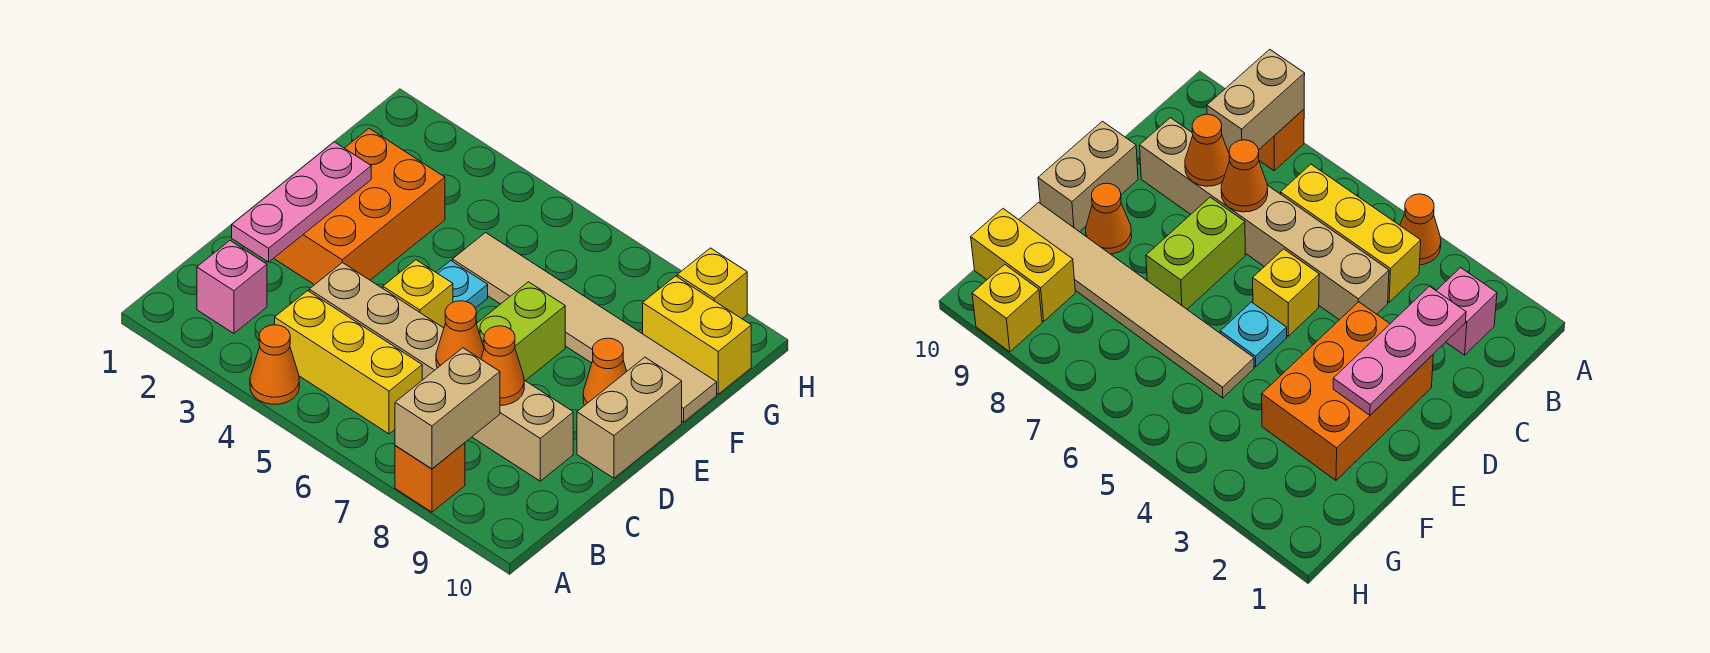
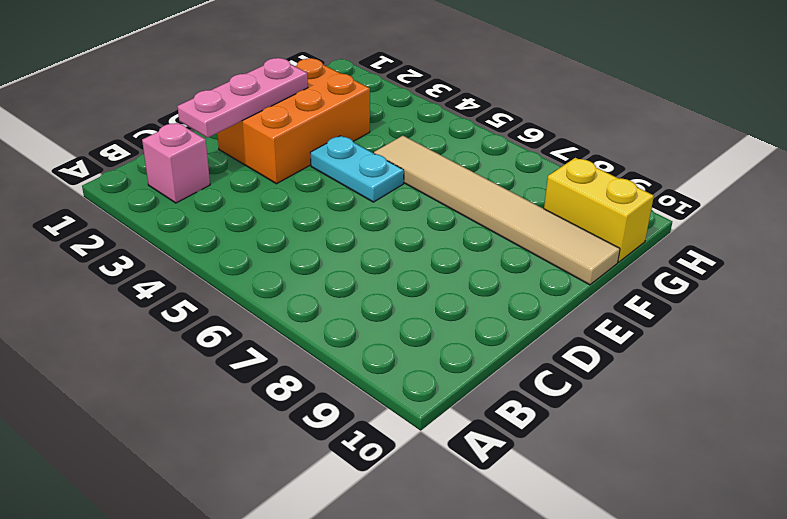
cyan plate E4:E5 level 1 -> cyan plate E5 level 1
none -> orange cone A4 level 1
none -> orange brick A8 level 1
none -> yellow brick B4:B6 level 1

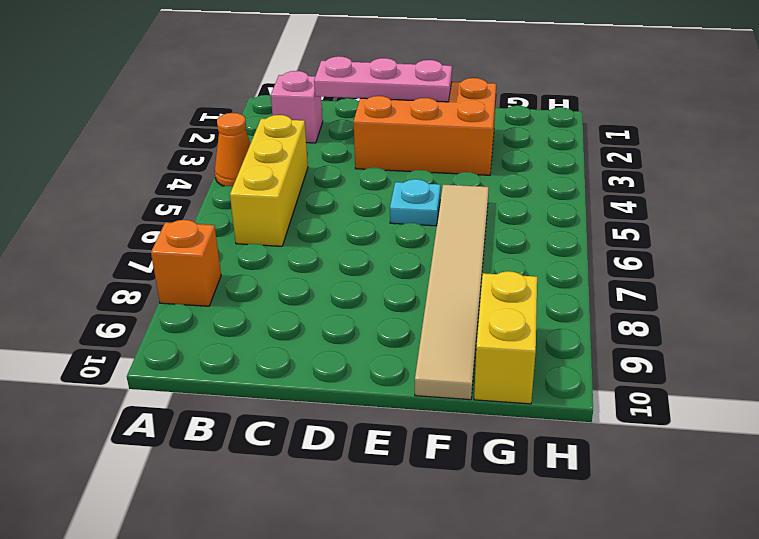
none -> tan brick C4:C9 level 1
none -> yellow brick D5 level 1
none -> lime brick D7:E7 level 1

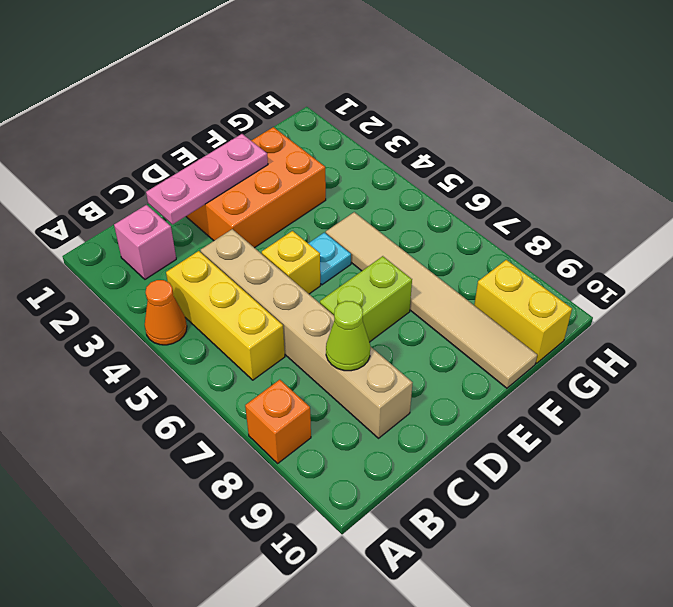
lime cone C8 level 2 -> orange cone C8 level 2
none -> tan brick D10:E10 level 1
none -> orange cone E9 level 1
none -> yellow brick H9 level 1

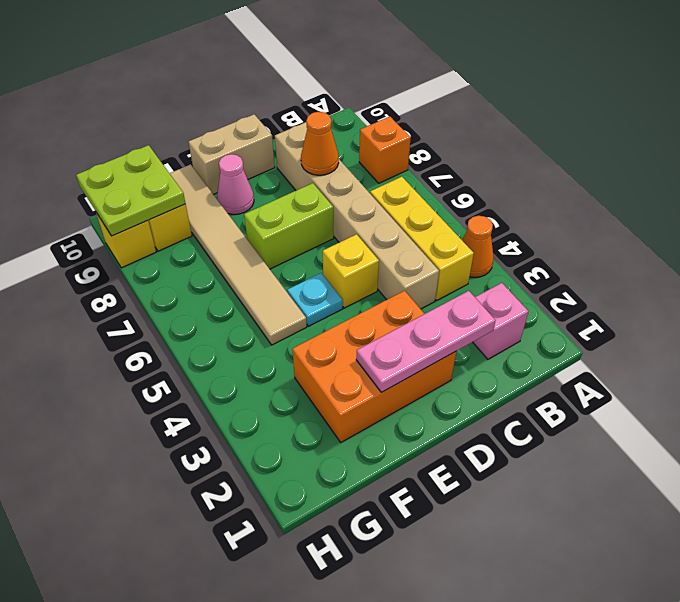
pink cone E9 level 1 -> orange cone E9 level 1
lime plate G9:H10 level 2 -> none
none -> tan brick A8:B8 level 2
none -> orange cone C7 level 2

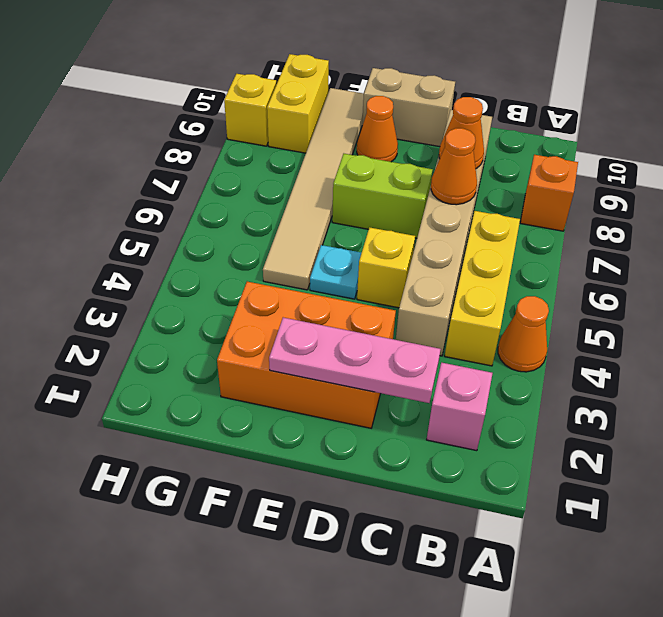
none -> tan brick A8:B8 level 2

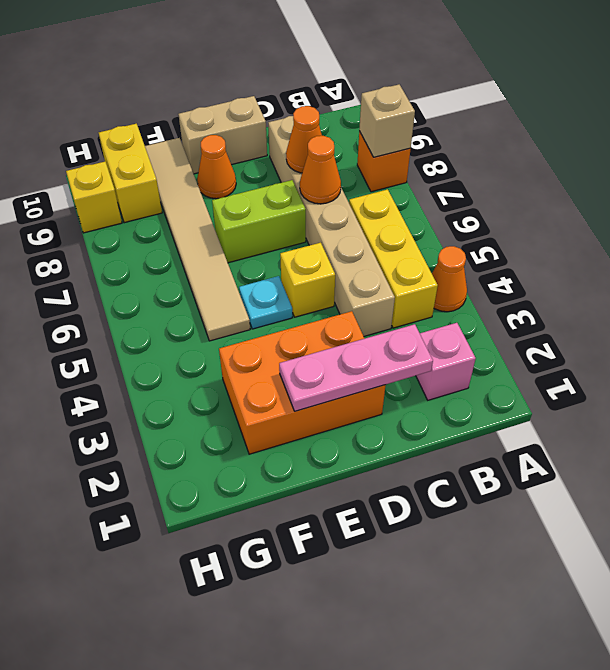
tan brick A8 level 2 -> tan brick A8:B8 level 2

